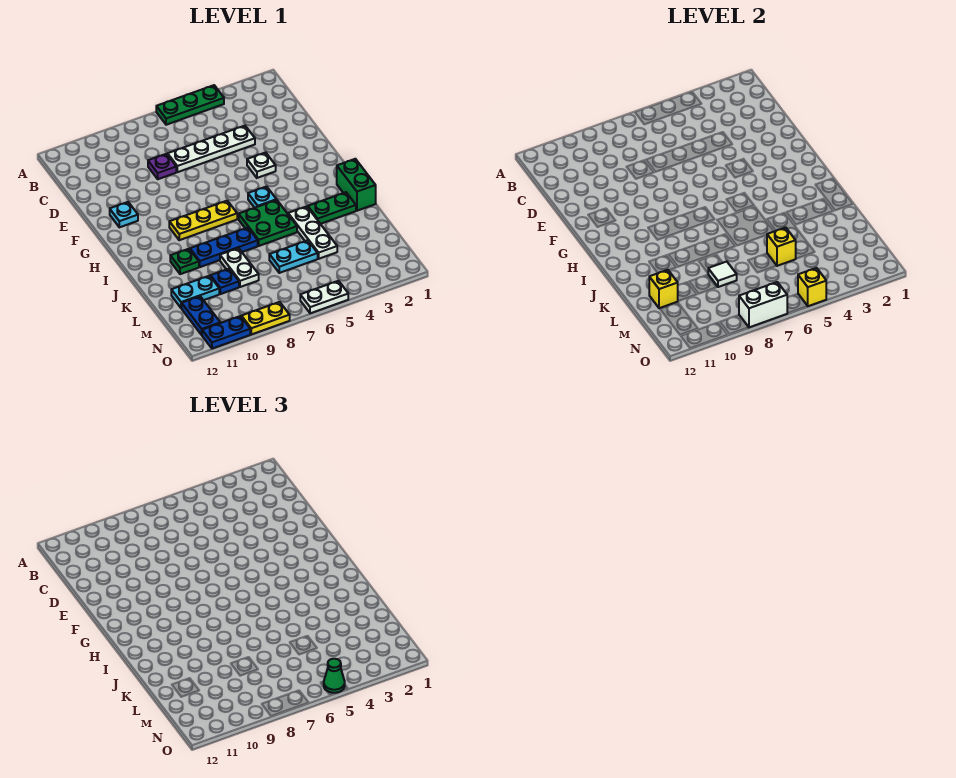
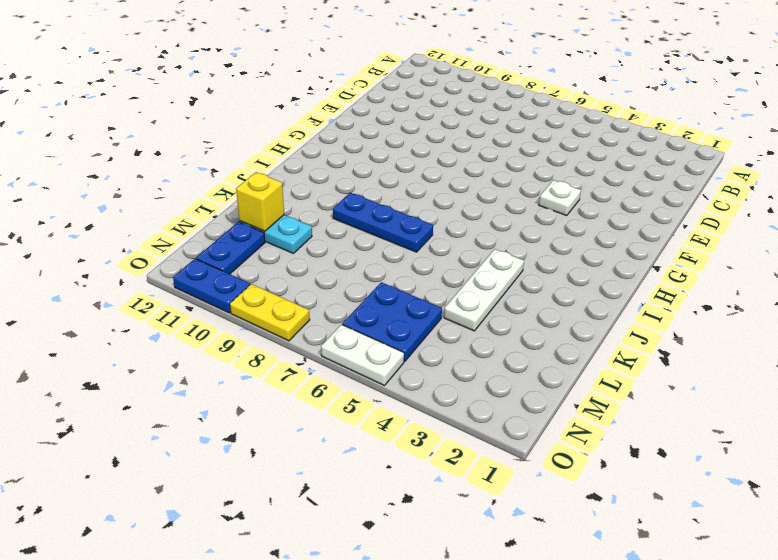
blue plate M5:N6 level 1 -> none
none -> green plate A4:A6 level 1
none -> white plate D4:D7 level 1
none -> purple plate D8 level 1

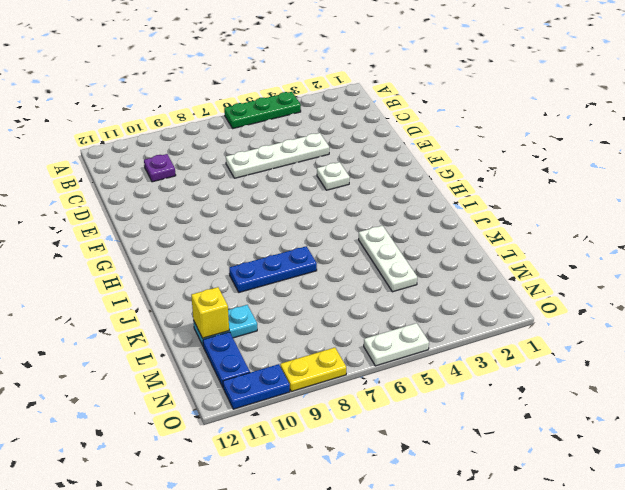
purple plate C10 level 1 -> purple plate D8 level 1
none -> cyan plate F11 level 1
none -> cyan plate H5 level 1
none -> yellow plate H7:H9 level 1

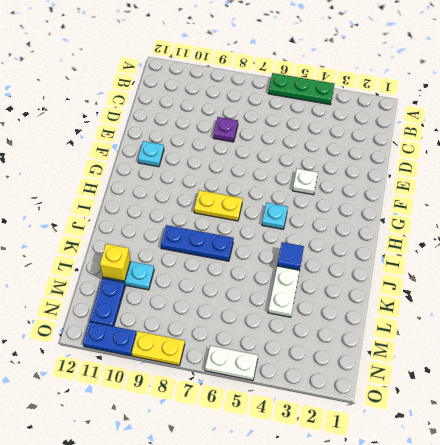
yellow plate H7:H8 level 1 -> yellow plate H7:H9 level 1
blue tile J4 level 2 -> none
none -> white plate D4:D7 level 1
none -> green brick I1:J1 level 1
none -> green plate I5:J6 level 1

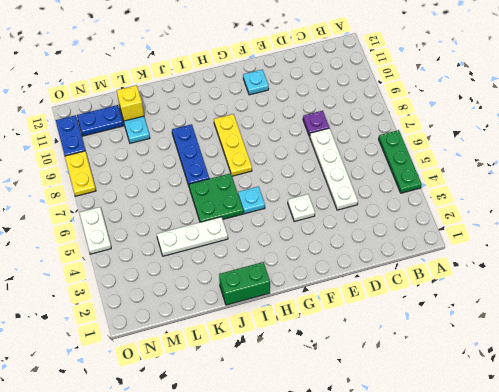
none -> green plate J2:J3 level 1
none -> green plate J10 level 1
none -> white plate K8:L8 level 1

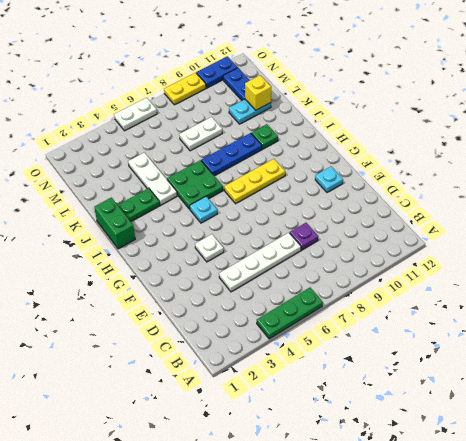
white plate L7:L8 level 1 -> white plate K8:L8 level 1
none -> cyan plate L5:L6 level 1
none -> blue plate L9 level 1
none -> yellow brick L5 level 2

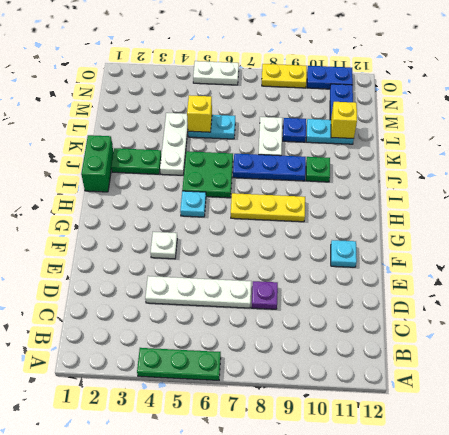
none -> white tile L8 level 2
none -> yellow brick O5 level 2
none -> white brick O7:O8 level 2

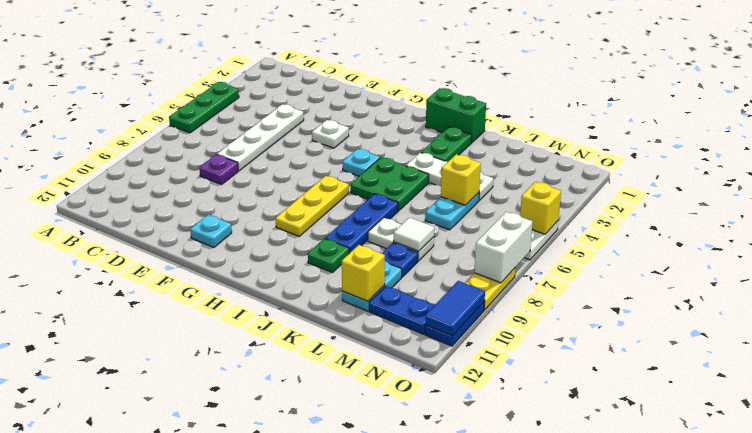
blue tile O10:O11 level 2 -> none
none -> green cone O5 level 3

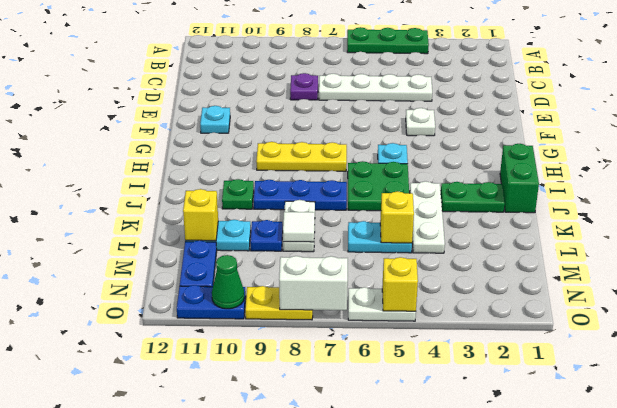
green cone O10 level 2 -> green cone O5 level 3

